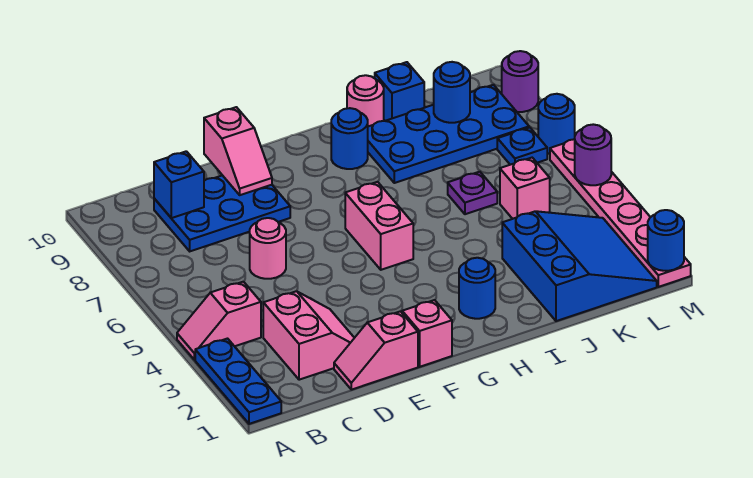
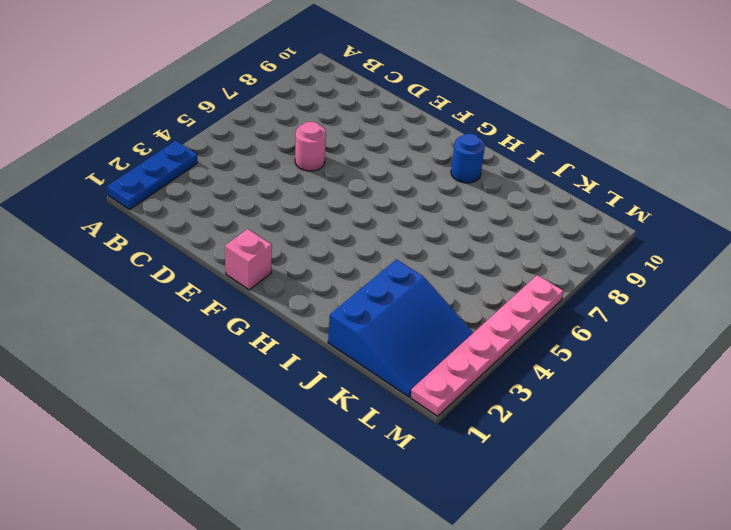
none -> pink slope A4:B4 level 1 top B
none -> pink slope C2:D3 level 1 top C
none -> blue plate C8:E9 level 1

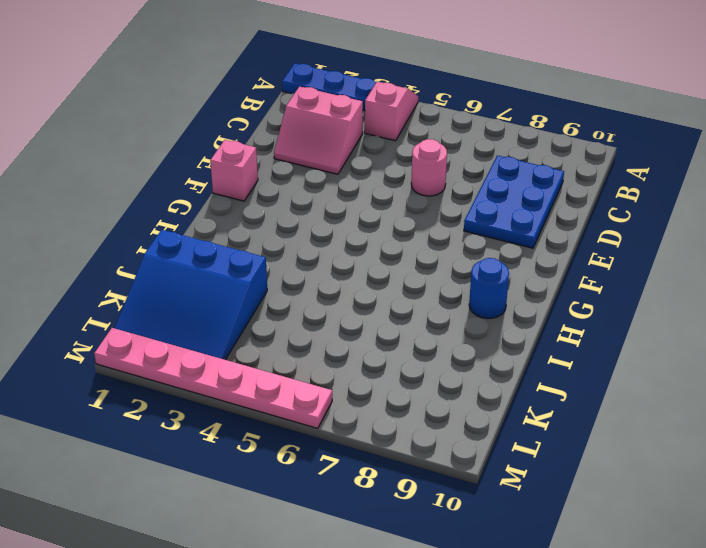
none -> pink slope D1:E1 level 1 top E
none -> pink brick G5:G6 level 1
none -> blue round brick H2 level 1

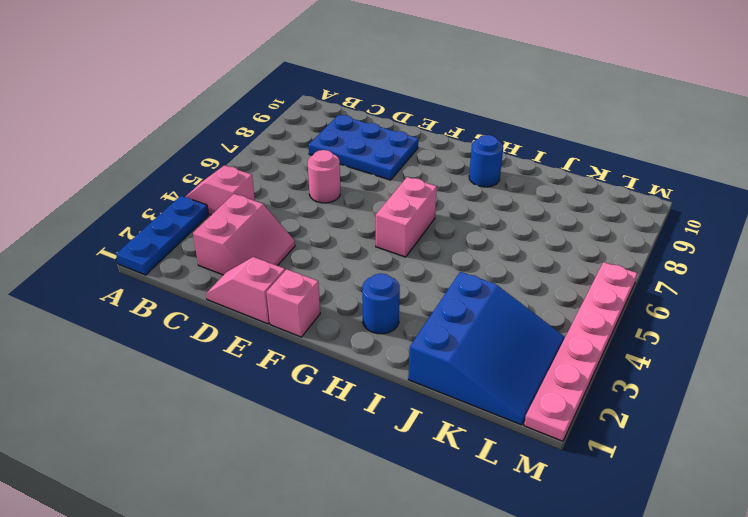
none -> blue plate I8:L9 level 1
none -> pink round brick I10 level 1
none -> purple plate J6 level 1

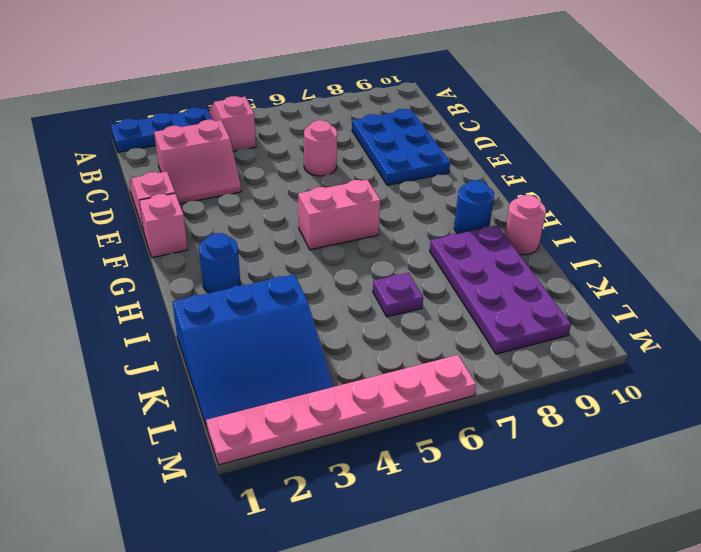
purple plate I8:L9 level 1 -> blue plate I8:L9 level 1
none -> blue brick J10 level 1
none -> pink brick K5 level 1
none -> blue plate L7 level 1

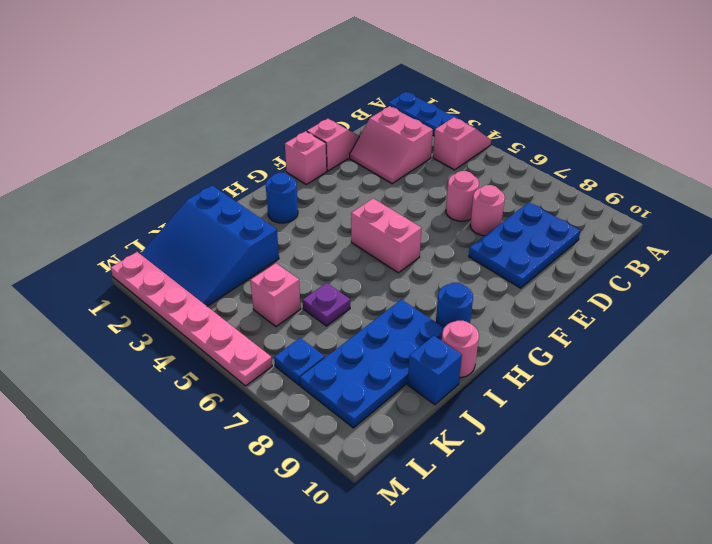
pink round brick D7 level 1 -> none
none -> blue round brick M7 level 1
none -> purple round brick M9 level 1
none -> blue brick C9 level 2

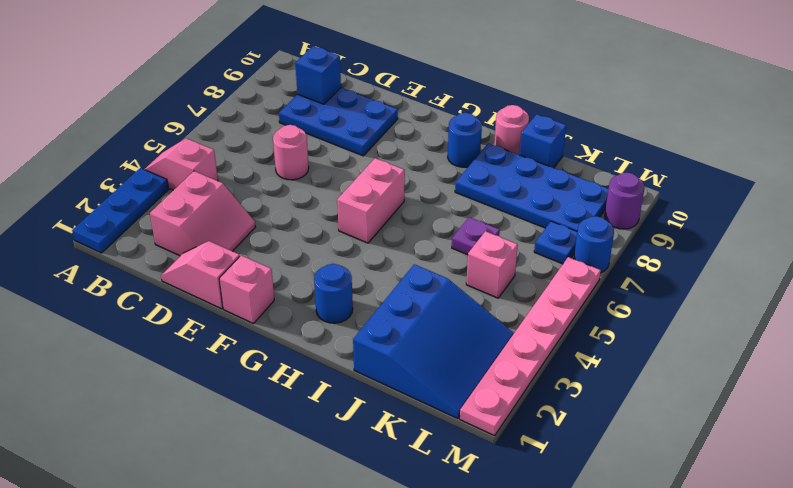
none -> pink slope E9:E10 level 2 top 10
none -> blue round brick K9 level 2
none -> blue round brick M1 level 2

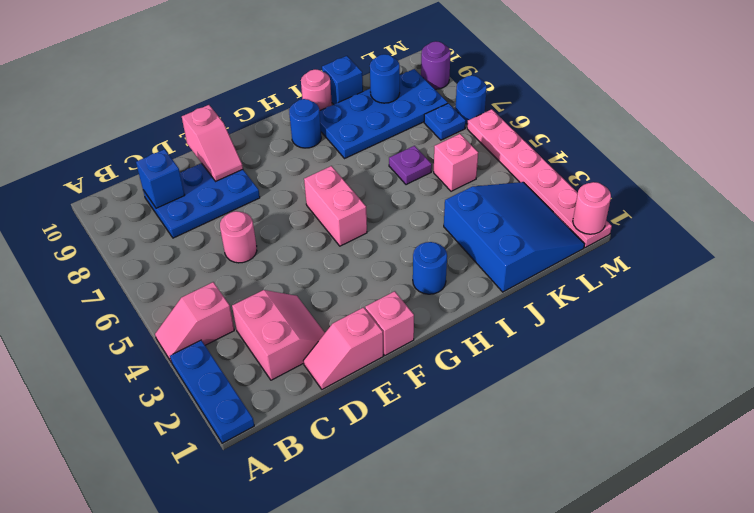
pink round brick M1 level 2 -> blue round brick M1 level 2
none -> purple round brick M5 level 2

